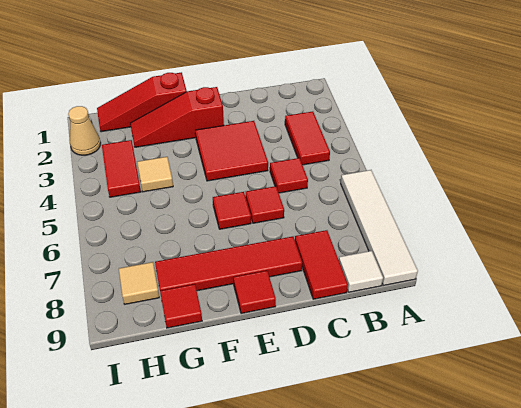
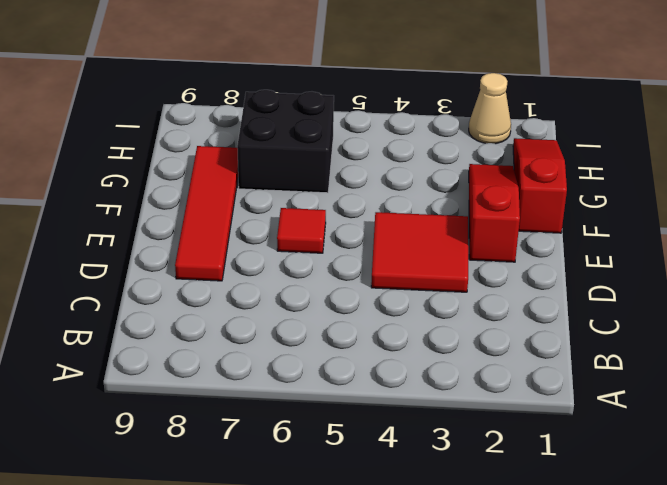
black brick G6:H7 level 1 -> none
none -> white tile A6:A9 level 1
none -> red tile B3:B4 level 1
none -> white tile B9 level 1

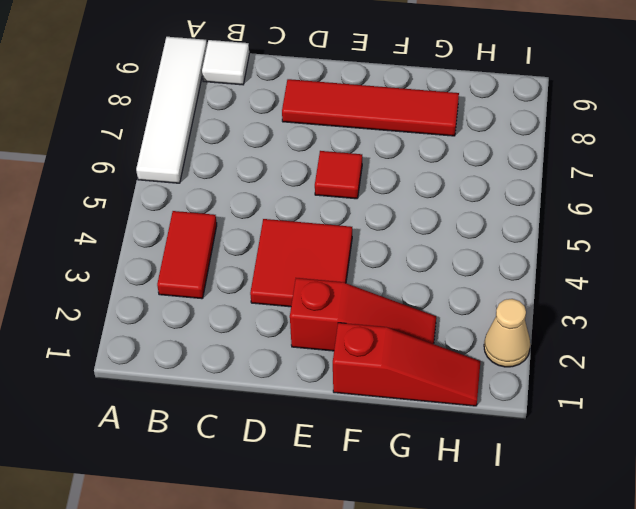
none -> red tile C5 level 1
none -> red tile C8:C9 level 1
none -> red tile D6 level 1

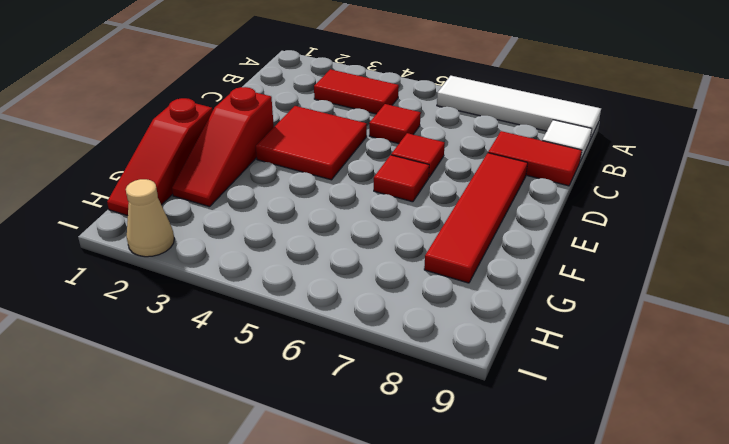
none -> red tile E9 level 1
none -> tan tile G4 level 1
none -> red tile G9 level 1

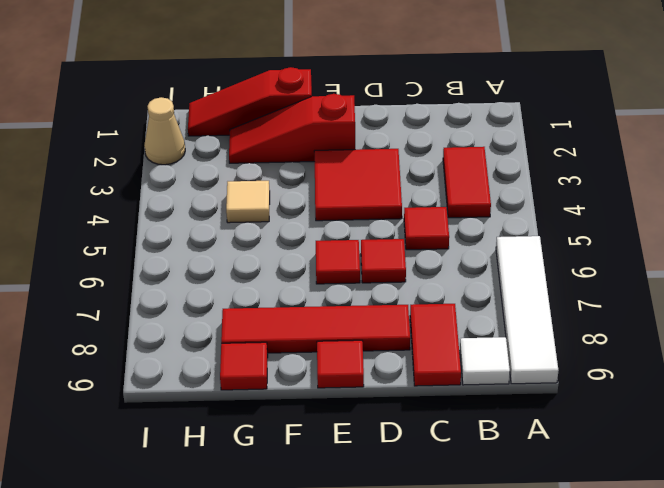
none -> red tile H3:H4 level 1
none -> tan tile H8 level 1

